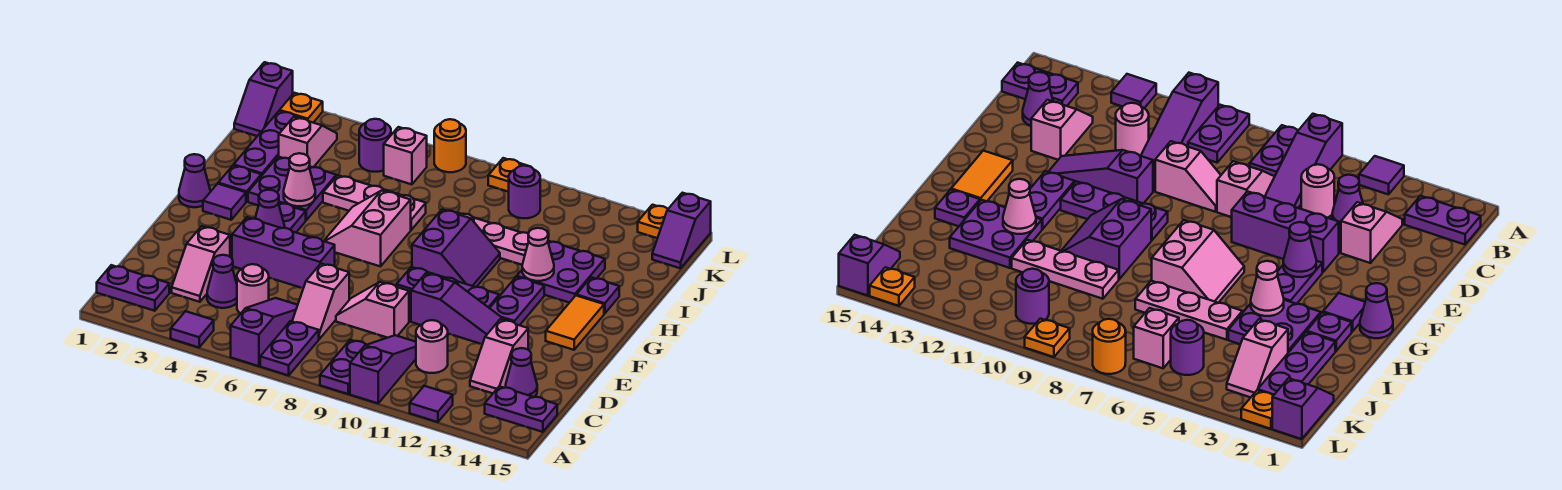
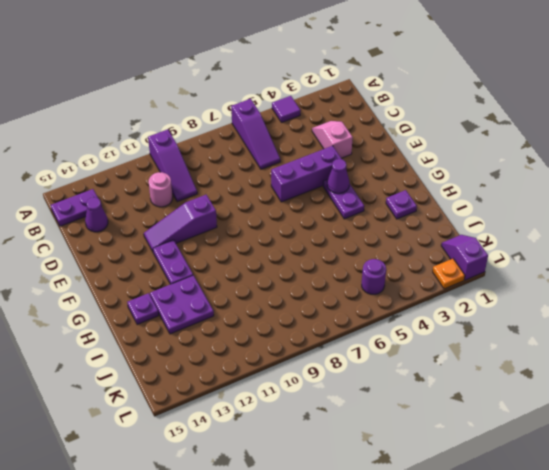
none -> purple plate A7:B7 level 1
none -> purple plate A9:B9 level 1
none -> purple tile A12 level 1
none -> purple plate B1:B2 level 1

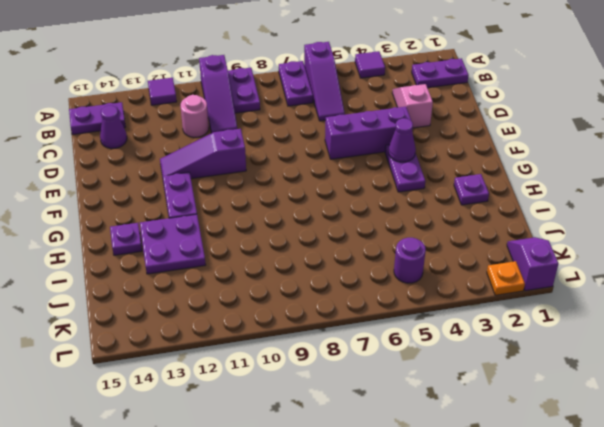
none -> purple cone C4 level 1
none -> pink round brick C5 level 1
none -> pink slope C7:D7 level 1 top D
none -> pink slope C13:D13 level 1 top D

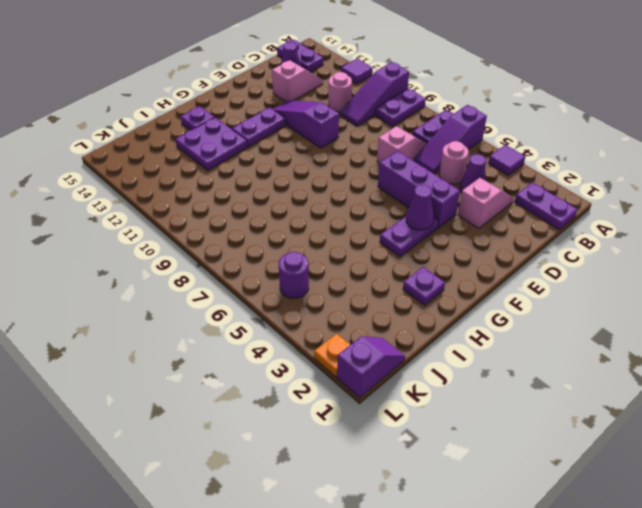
none -> pink slope D8:D9 level 1 top 9
none -> purple plate F9:F11 level 1
none -> orange tile F14:G14 level 1
none -> purple cone G1 level 1

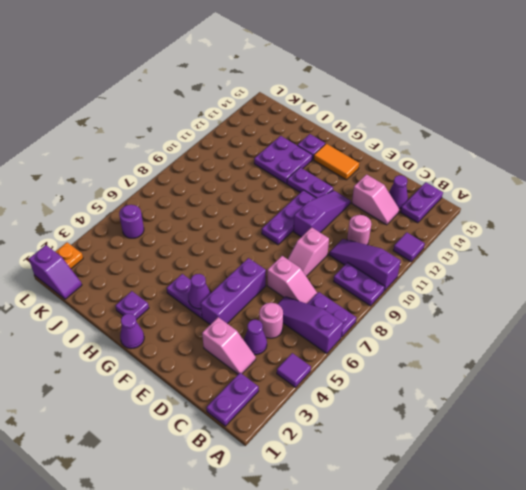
none -> purple tile G2 level 1
none -> pink slope G6:H7 level 1 top 7
none -> purple slope G9:H10 level 1 top 9
none -> purple plate H3:I4 level 1

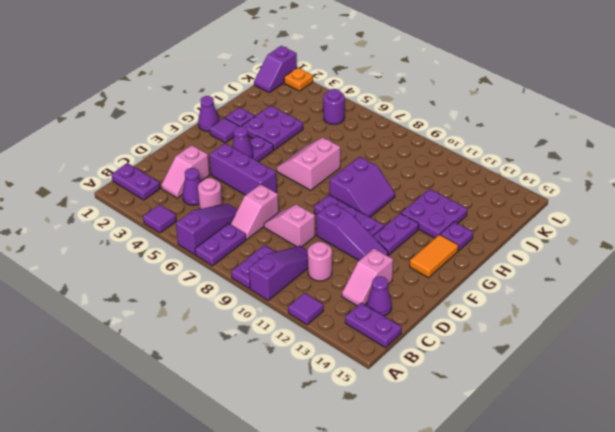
none -> purple plate I2:K2 level 1
none -> pink plate I5:I7 level 1
none -> pink plate I9:I11 level 1
none -> pink slope J3:K3 level 1 top J

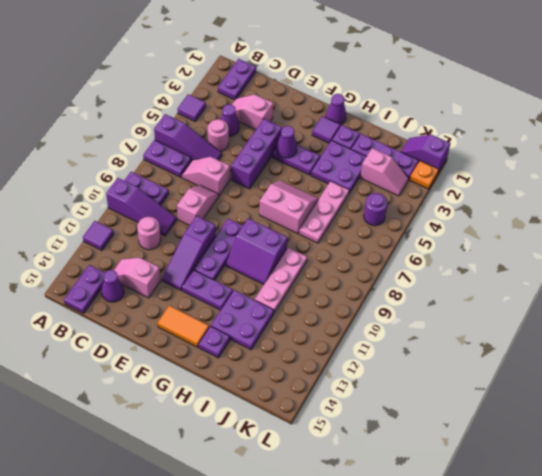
none -> pink brick K6 level 1
none -> purple round brick K10 level 1
none -> purple slope K15:L15 level 1 top L
none -> orange round brick L7 level 1

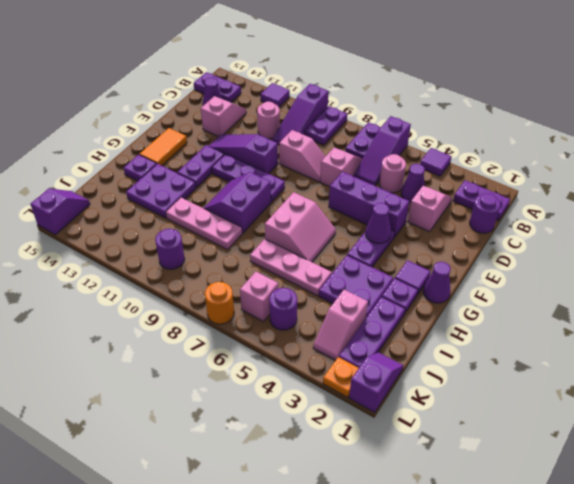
purple round brick C1 level 1 -> none
none -> orange plate L9 level 1
none -> orange plate L14 level 1
none -> pink cone H4 level 2
none -> pink cone H12 level 2

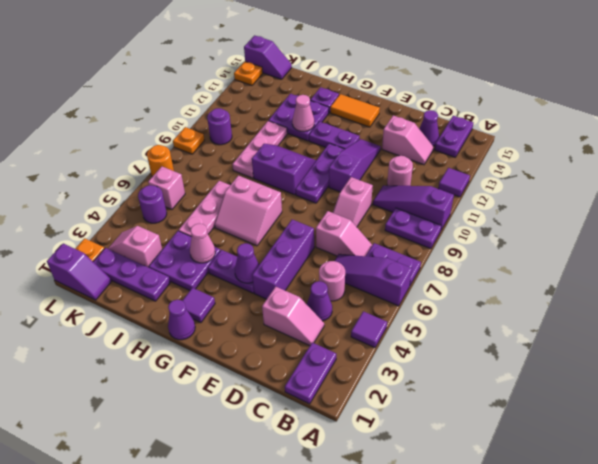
none -> purple plate H2 level 1

